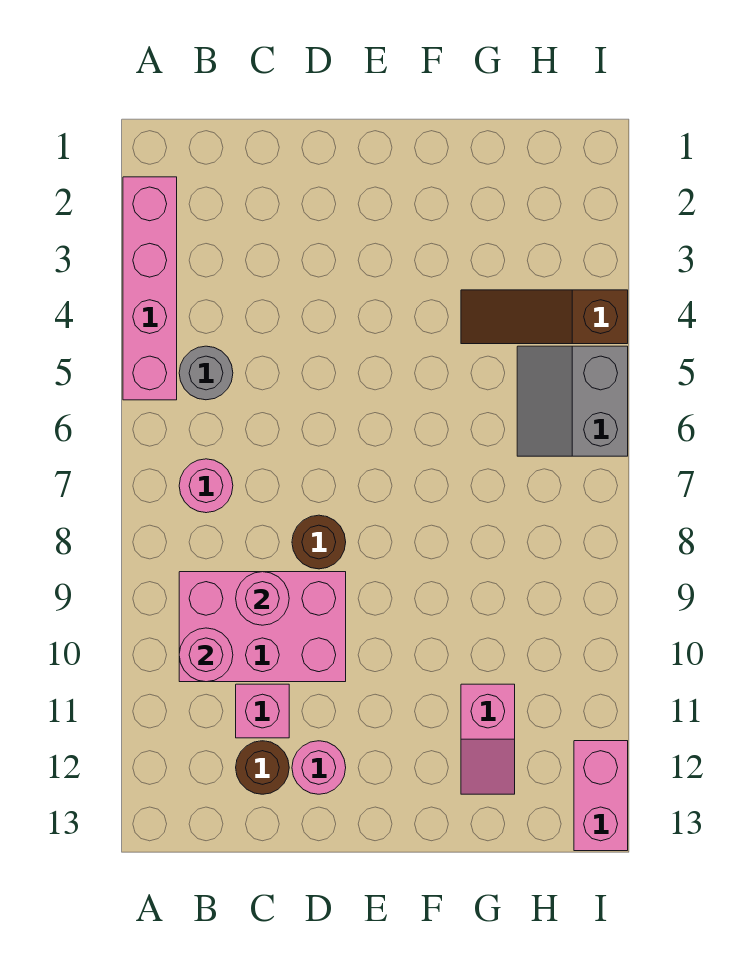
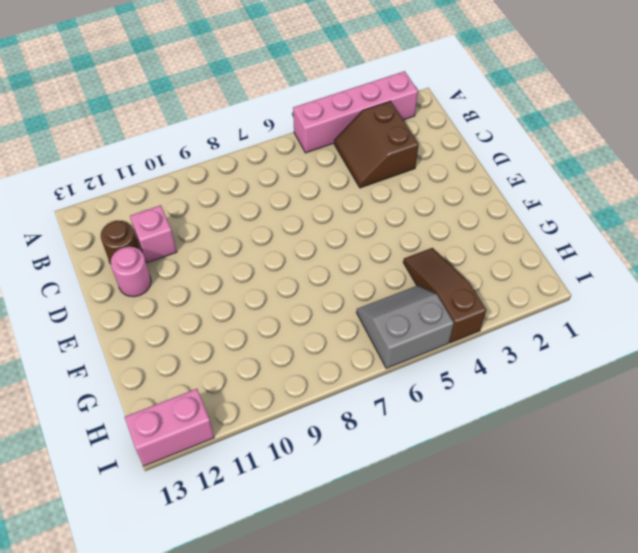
brown slope B3:C4 level 1 top 3 -> none
none -> grey round brick B5 level 1
none -> pink round brick B7 level 1
none -> pink brick B9:D10 level 1

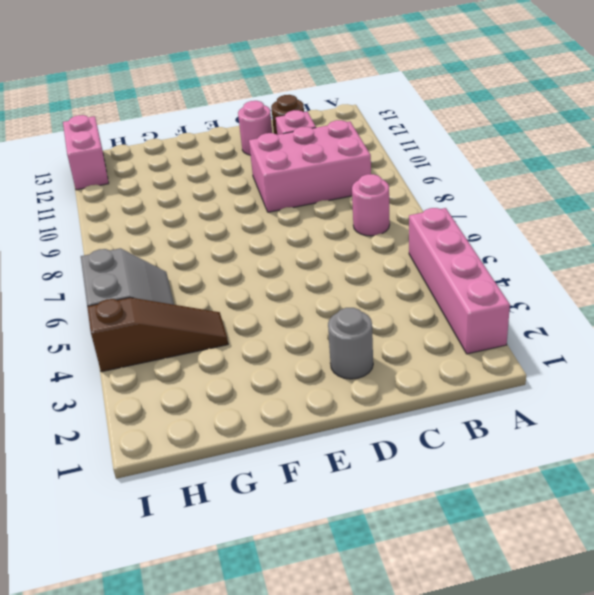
grey round brick D2 level 1 -> grey round brick B5 level 1
none -> brown round brick D8 level 1
none -> pink slope G11:G12 level 1 top 11
none -> pink round brick B10 level 2

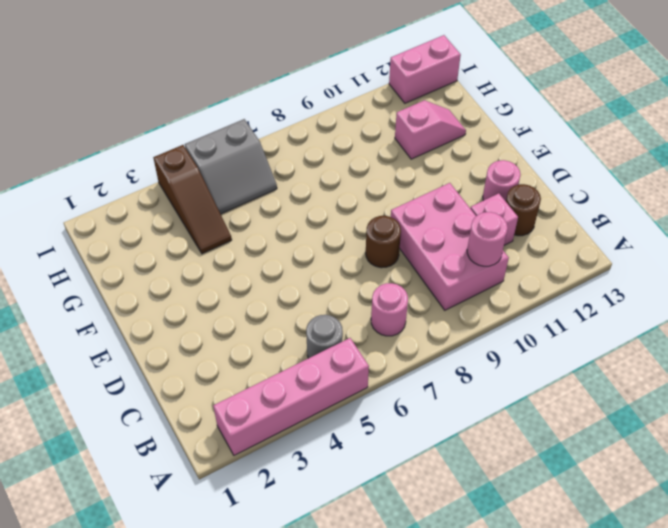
none -> pink round brick C9 level 2

